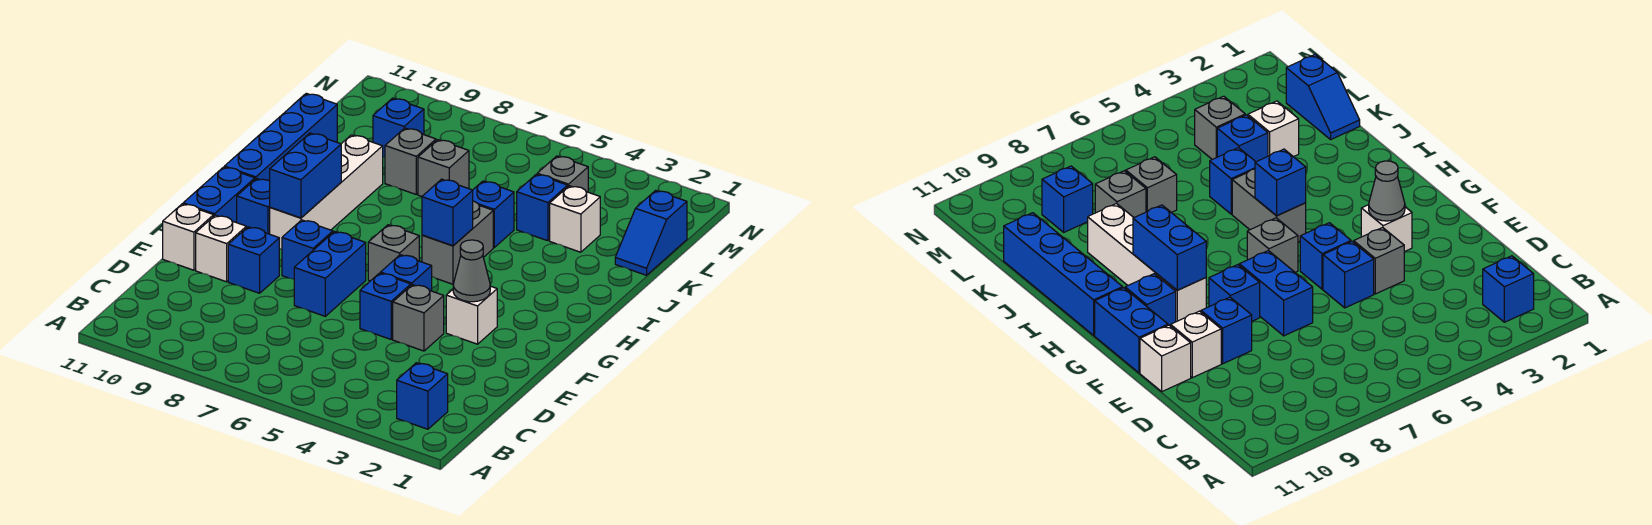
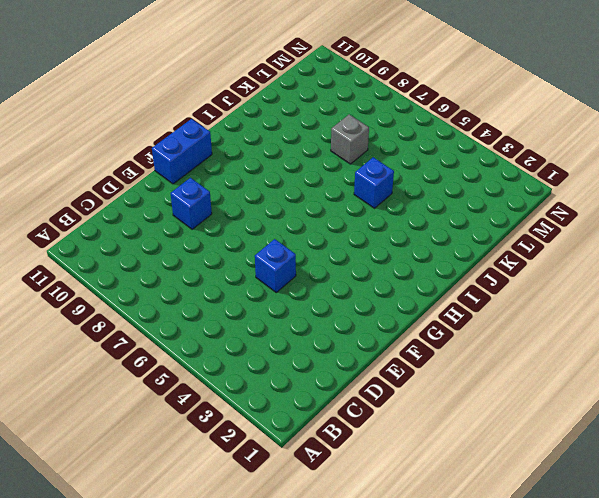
none -> blue brick B2 level 1
none -> grey brick E4 level 1
none -> blue brick E7:F7 level 1

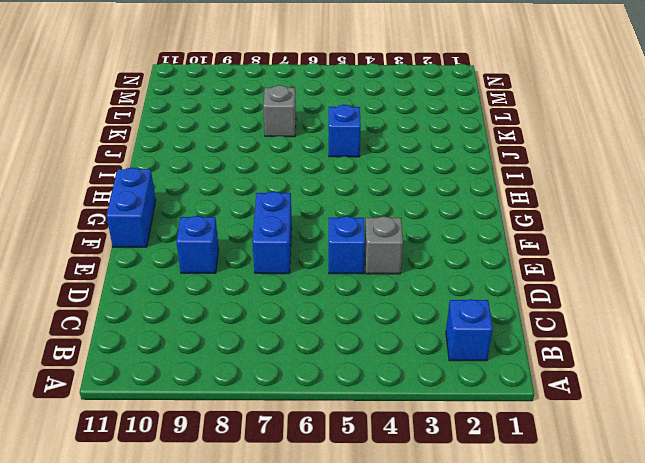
none -> white brick E10 level 1
none -> white brick E11 level 1
none -> white brick F3 level 1

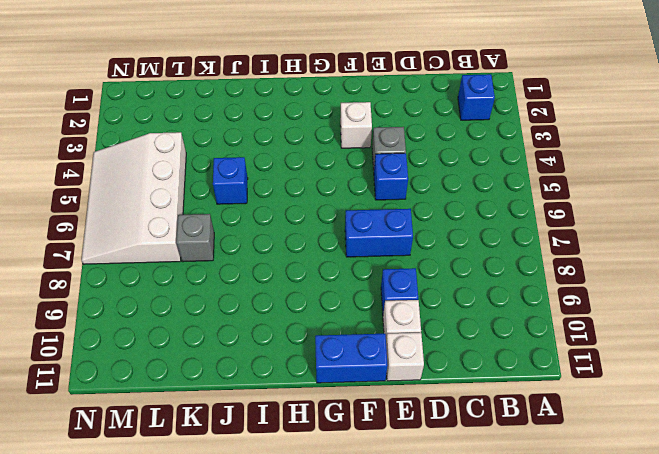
white slope L4:N7 level 1 top L -> grey brick L4 level 1
none -> blue brick F5 level 1
none -> blue brick F8 level 1
none -> grey brick G6 level 1

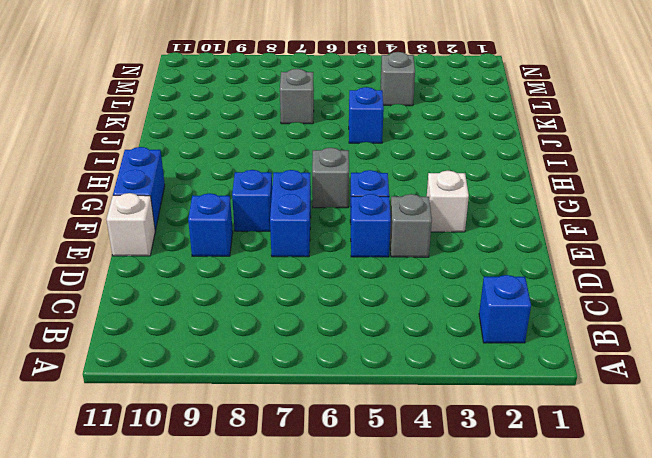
none -> white brick E10 level 1
none -> white brick G9:J9 level 1
none -> blue brick G10 level 1

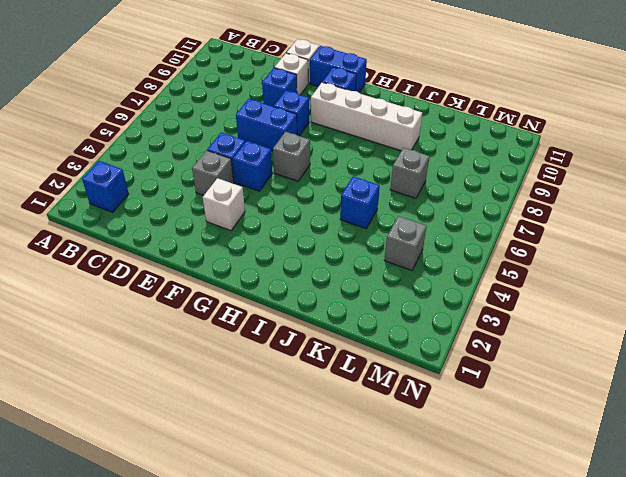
none -> grey brick H5:I5 level 1
none -> blue brick H11:K11 level 1
none -> blue slope K1:L1 level 1 top L

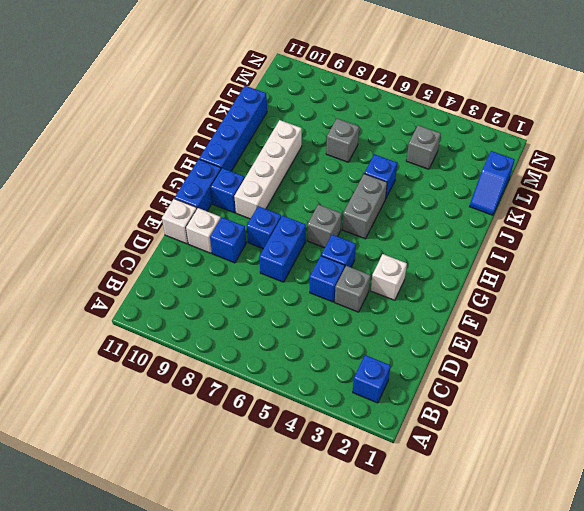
none -> white brick K3 level 1
none -> blue brick K4 level 1
none -> grey brick K8 level 1

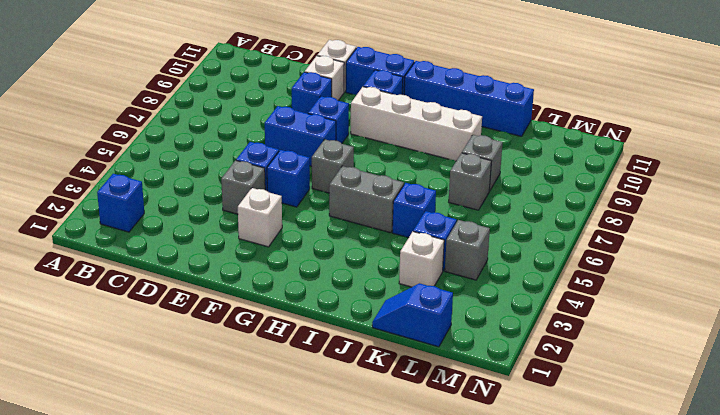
none -> blue brick L9 level 1
none -> grey cone F3 level 2
none -> blue brick G9:H9 level 2

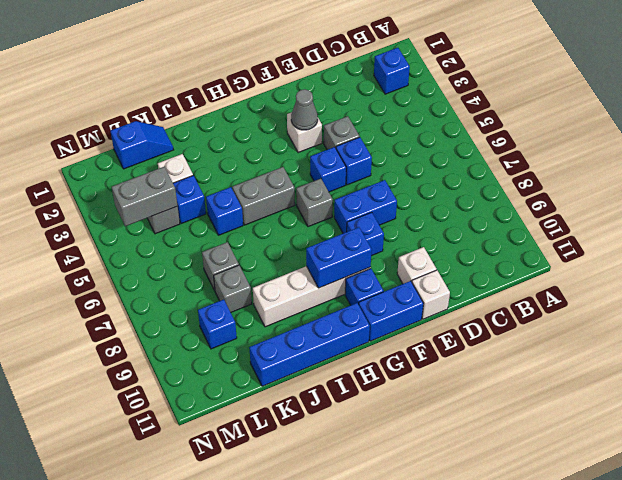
grey brick L4:M4 level 2 -> none
none -> blue brick E9 level 1
none -> blue brick H5 level 2

